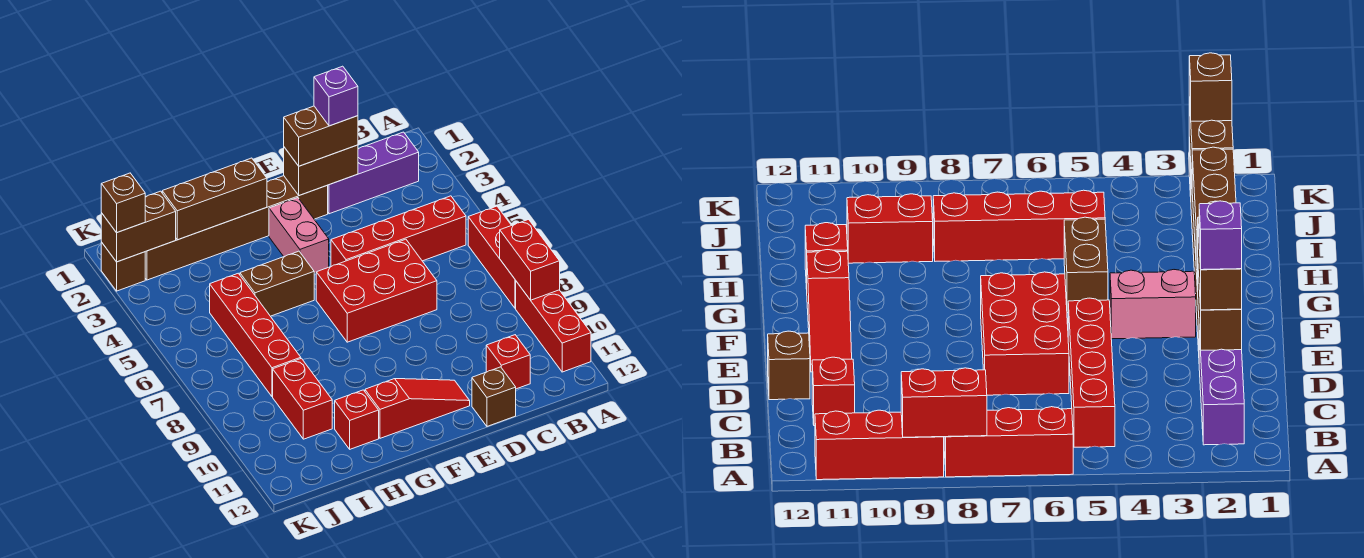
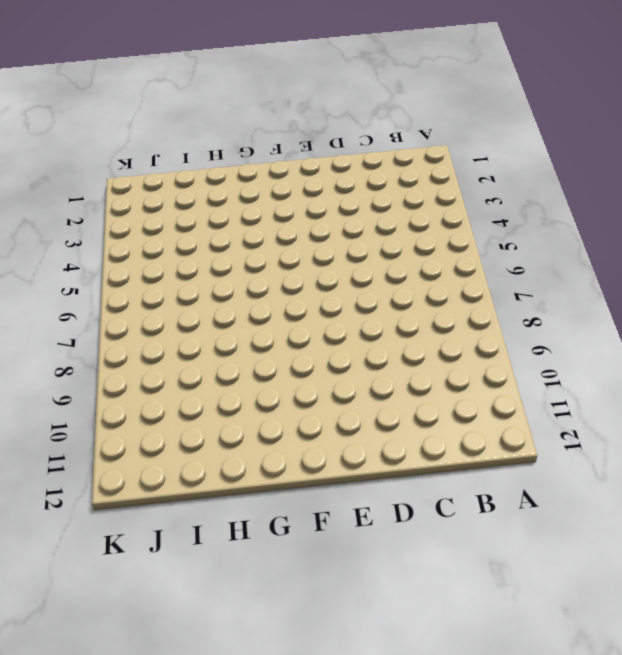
none -> red brick A6:A8 level 1
none -> red brick A9:A11 level 1
none -> purple brick B2:D2 level 1

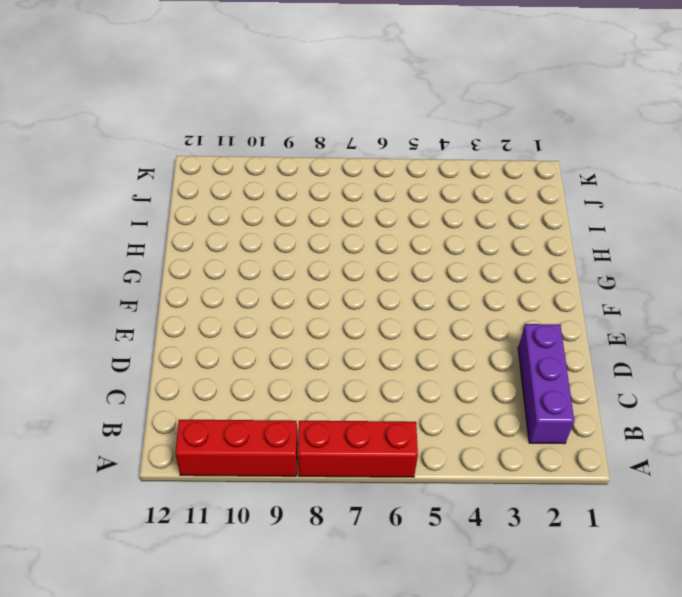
none -> red brick B5:E5 level 1
none -> red brick C11 level 1
none -> red brick D6:F7 level 1

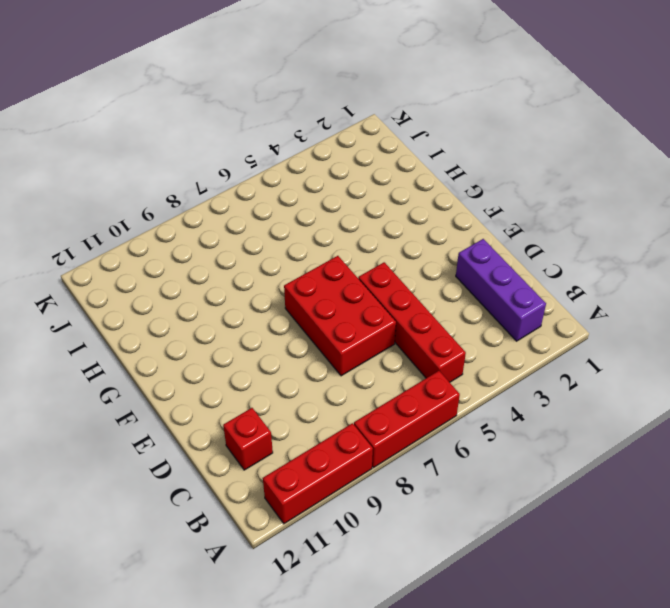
none -> brown brick D12 level 1
none -> brown brick E2:J2 level 1
none -> red slope E11:G11 level 1 top G

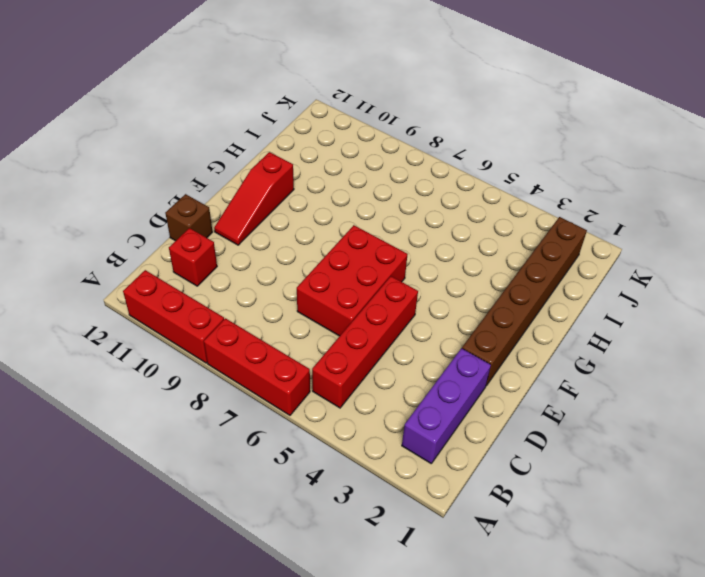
none -> pink brick F3:F4 level 1
none -> brown brick G5:H5 level 1
none -> red brick H11 level 1

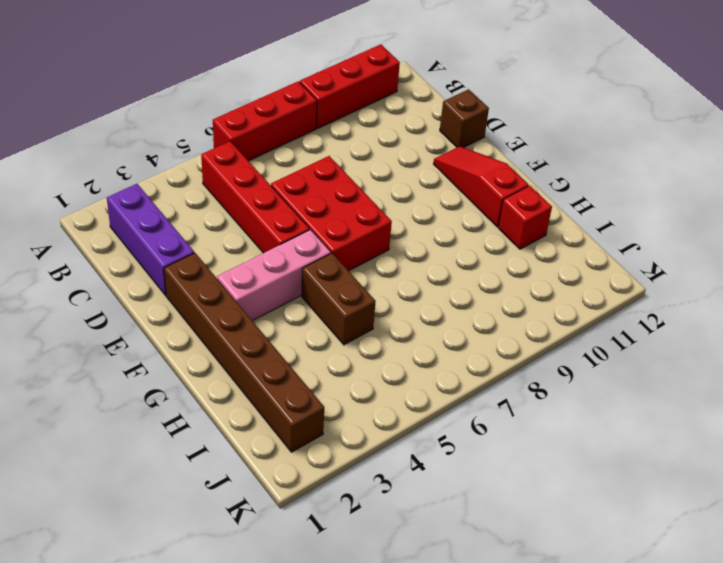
pink brick F3:F5 level 1 -> pink brick F3:F4 level 1
none -> red brick C11 level 1
none -> red brick I5:I8 level 1
none -> red brick I9:I10 level 1

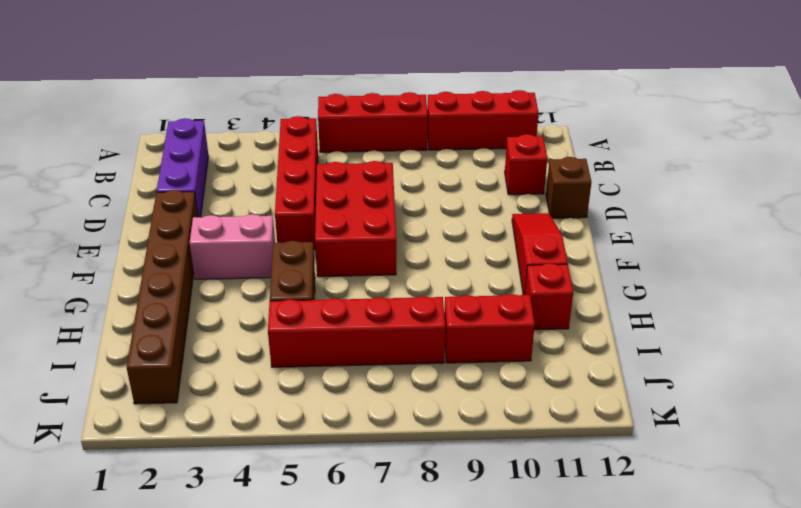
none -> brown brick K2 level 1
none -> red brick A8:A9 level 2
none -> brown brick D2:E2 level 2

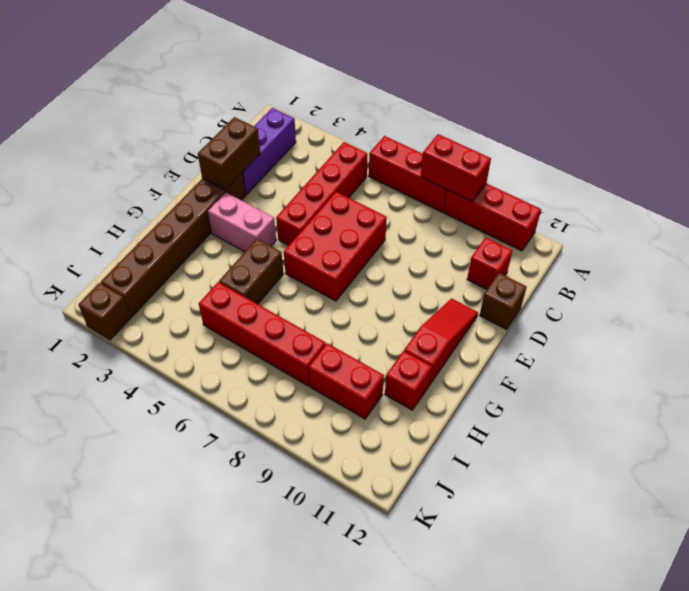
none -> brown brick G2:I2 level 2
none -> brown brick J2:K2 level 2
none -> brown brick D2:E2 level 3

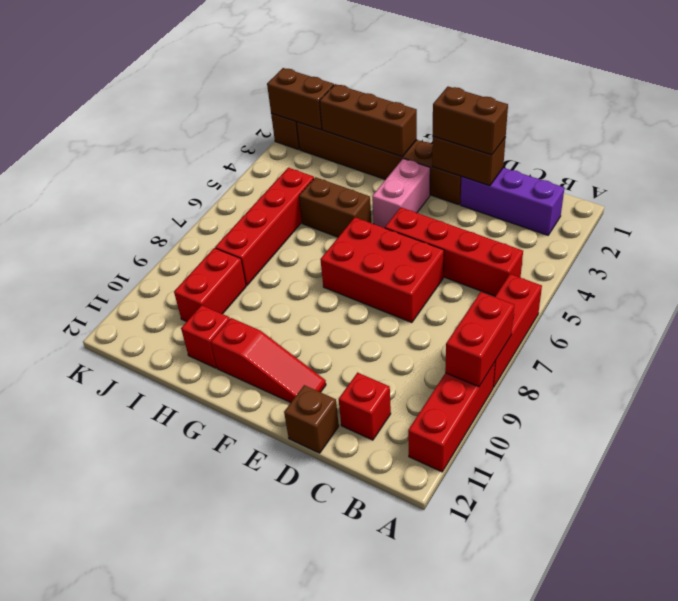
none -> brown brick K2 level 3
none -> purple brick D2 level 4

